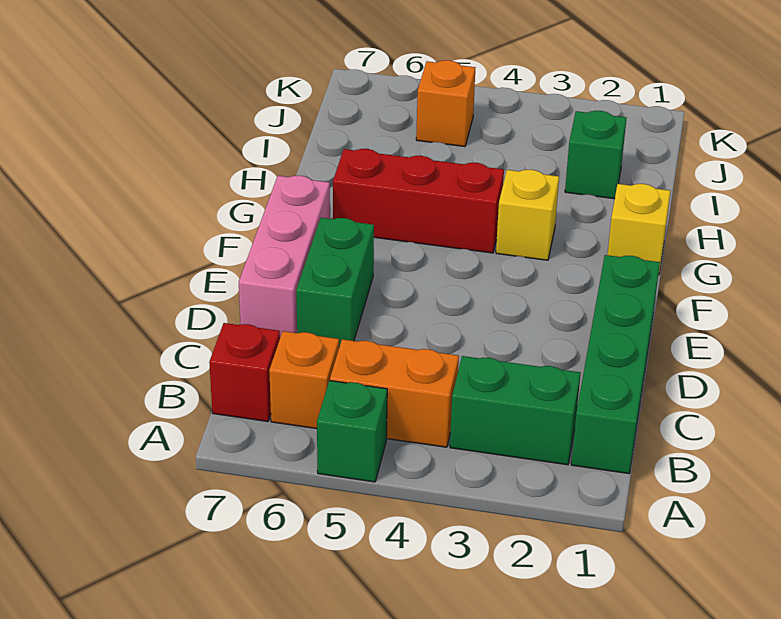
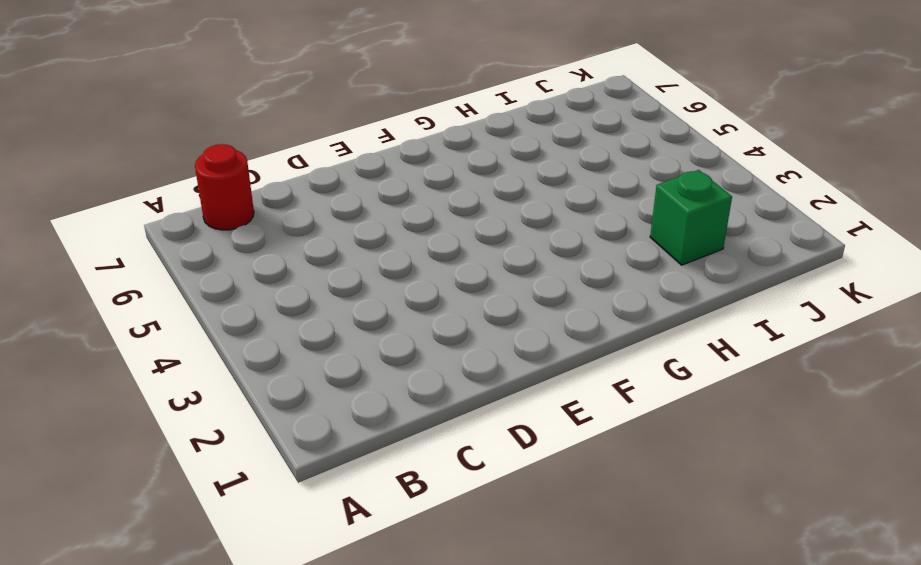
red round brick B7 level 1 -> red brick B7 level 1
none -> green brick A5 level 1
none -> green brick B1:E1 level 1
none -> green brick B2:B3 level 1

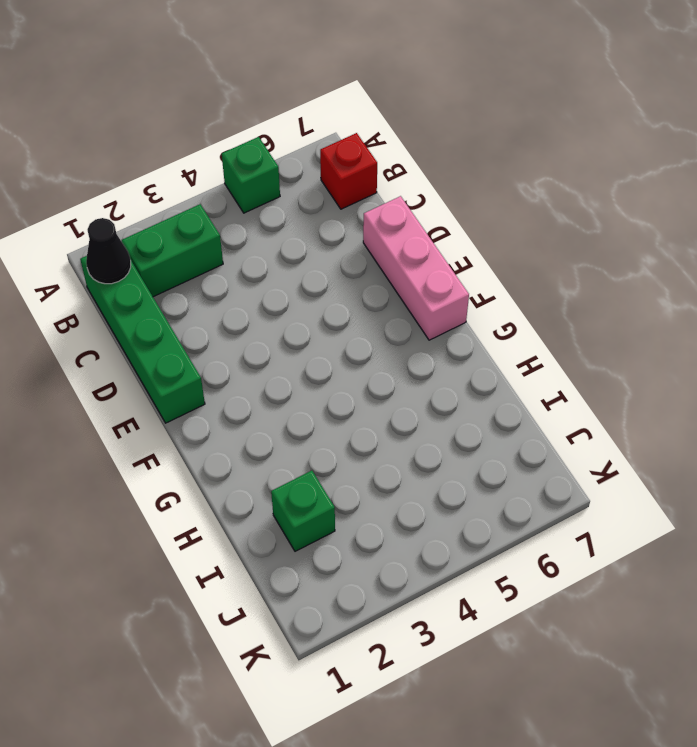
black cone B1 level 2 -> none
none -> orange brick B4:B5 level 1
none -> orange brick B6 level 1
none -> green brick D6:E6 level 1

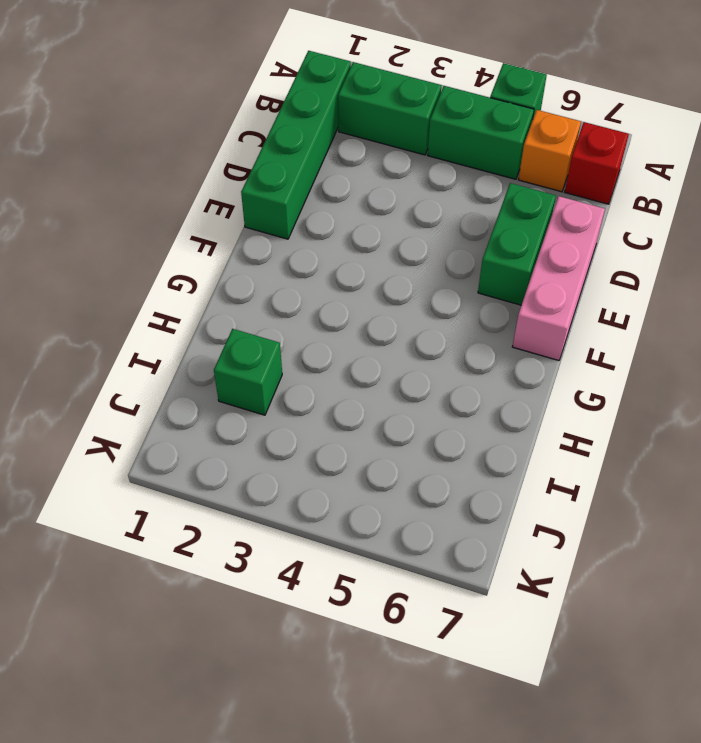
green brick B4:B5 level 1 -> orange brick B4:B5 level 1
none -> yellow brick G1 level 1
none -> yellow brick G3 level 1
none -> red brick G4:G6 level 1

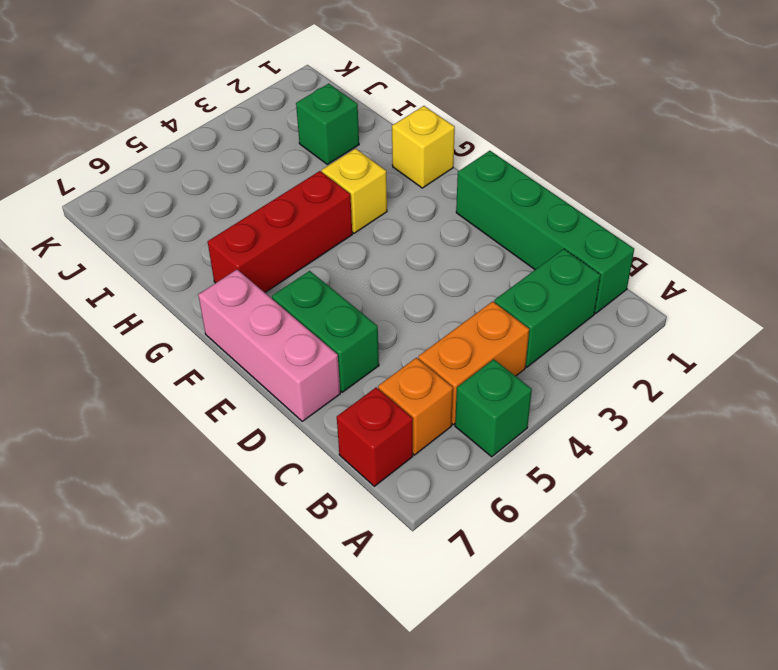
none -> orange brick J5 level 1

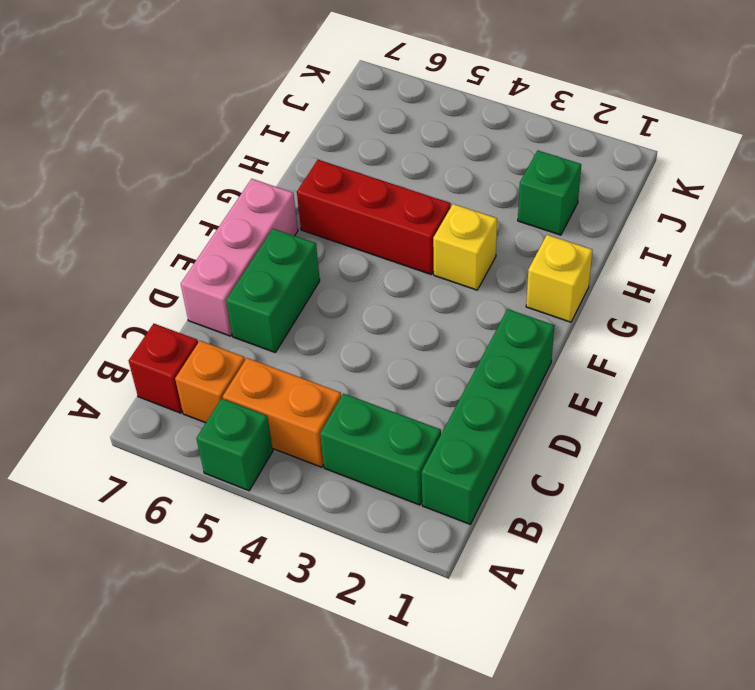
none -> orange brick J5 level 1

